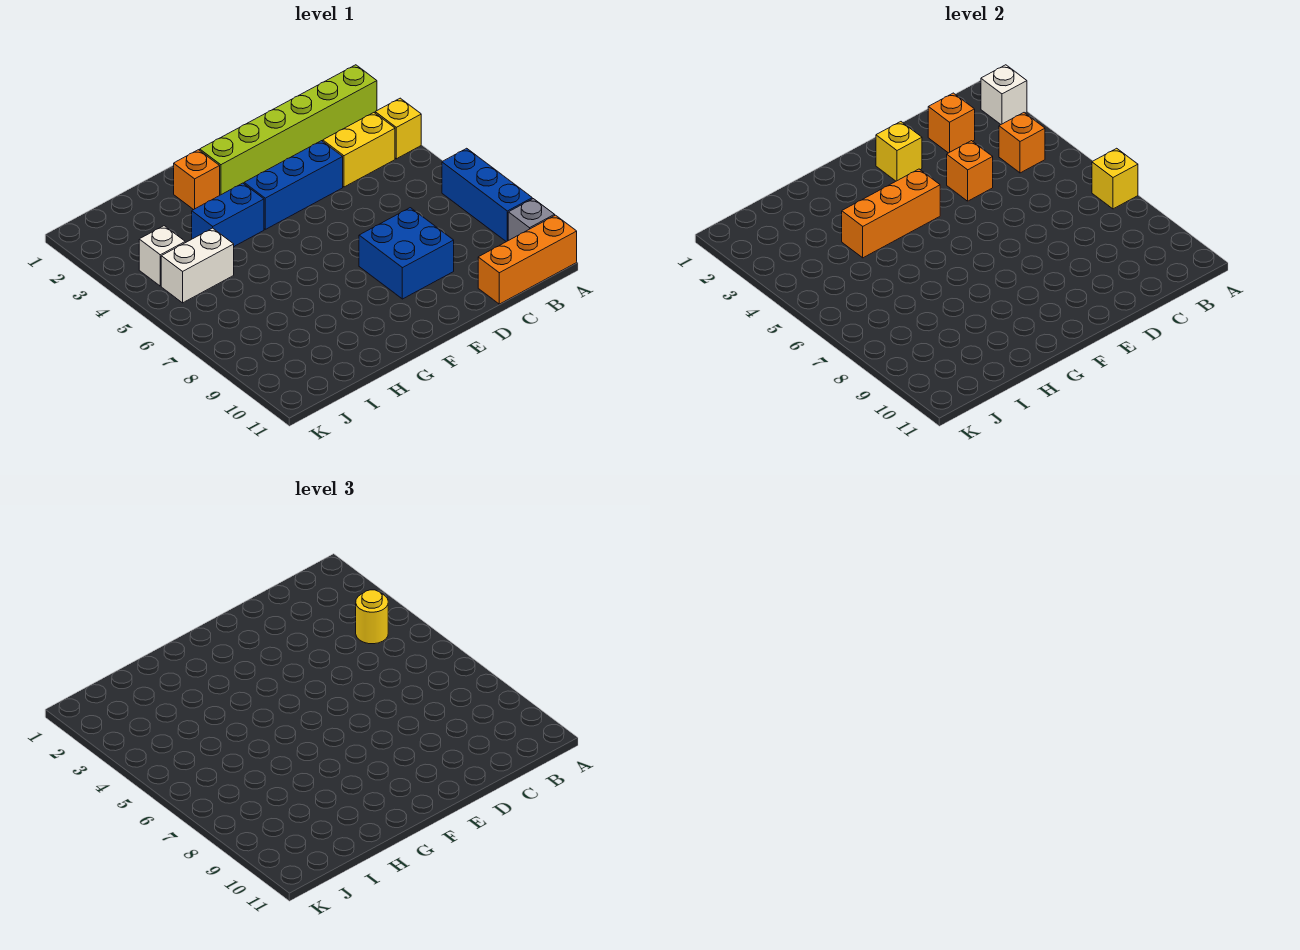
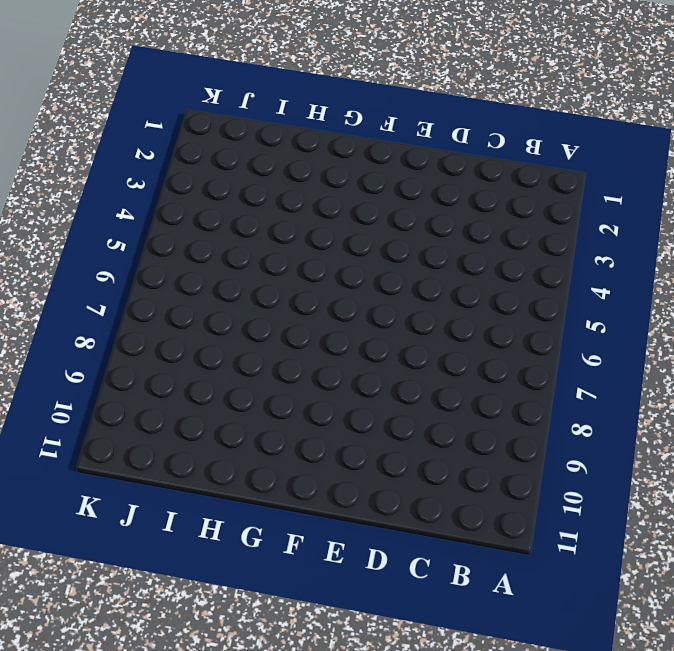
none -> lime brick A2:F2 level 1
none -> yellow brick A4 level 1
none -> blue brick A7:A9 level 1

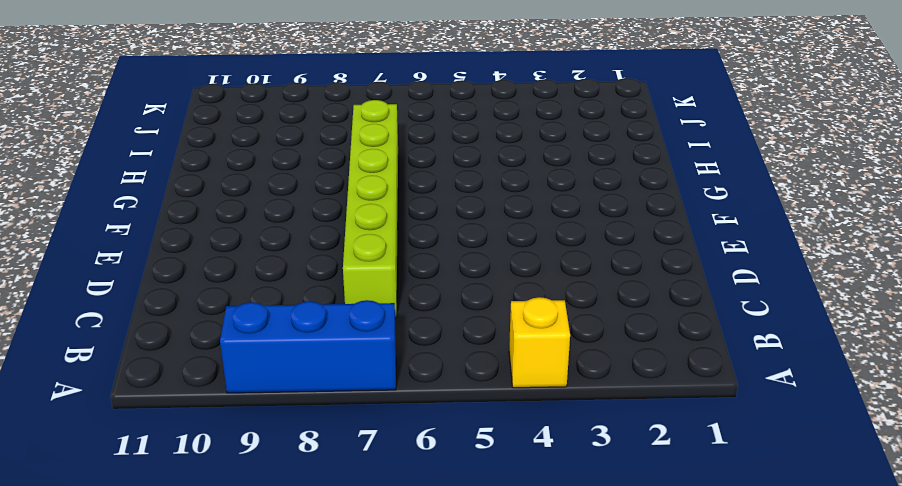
lime brick C7:H7 level 1 -> lime brick A2:F2 level 1
none -> grey brick A10 level 1
none -> orange brick A11:C11 level 1
none -> yellow brick B4:C4 level 1

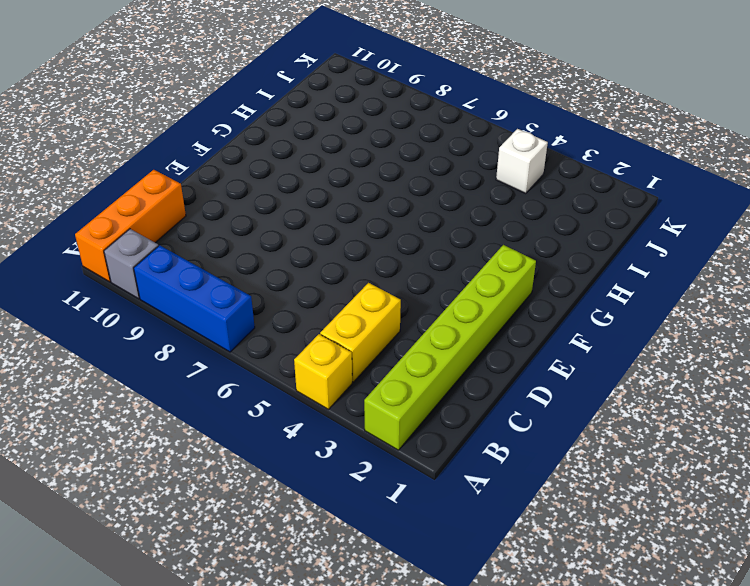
none -> blue brick D4:F4 level 1
none -> blue brick D8:E9 level 1
none -> orange brick G2 level 1

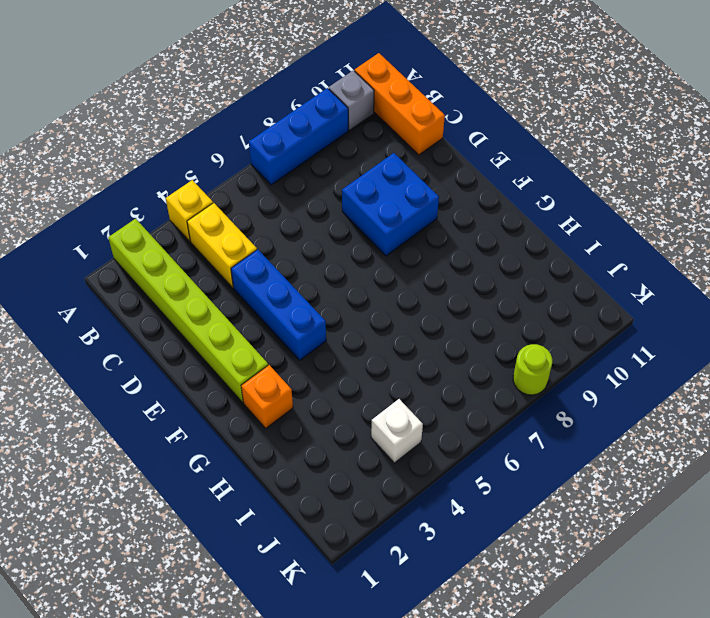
lime round brick K8 level 1 -> none
none -> blue brick G4:H4 level 1
none -> white brick I5:J5 level 1
none -> white brick A2 level 2

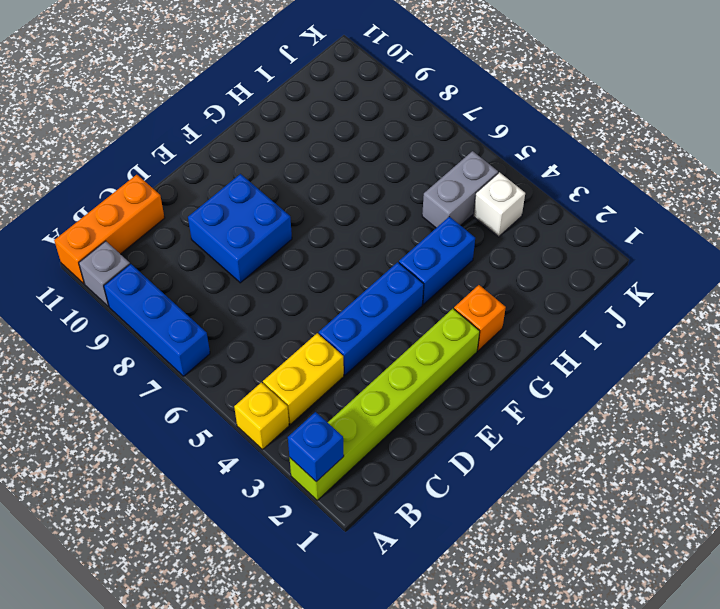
blue brick A2 level 2 -> white brick A2 level 2
grey brick I5:J5 level 1 -> white brick I5:J5 level 1
none -> yellow brick A7 level 2
none -> orange brick B4 level 2
none -> orange brick C2 level 2

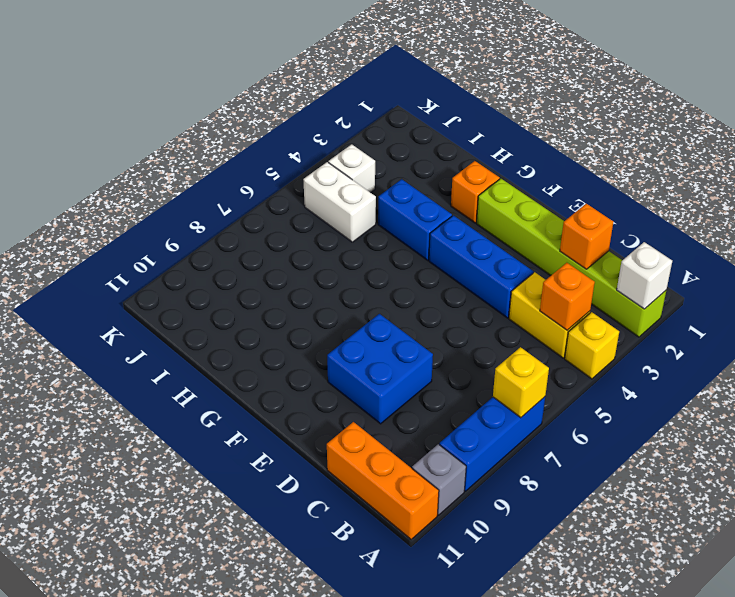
none -> orange brick D4 level 2
none -> yellow brick E2 level 2
none -> orange brick F4:H4 level 2

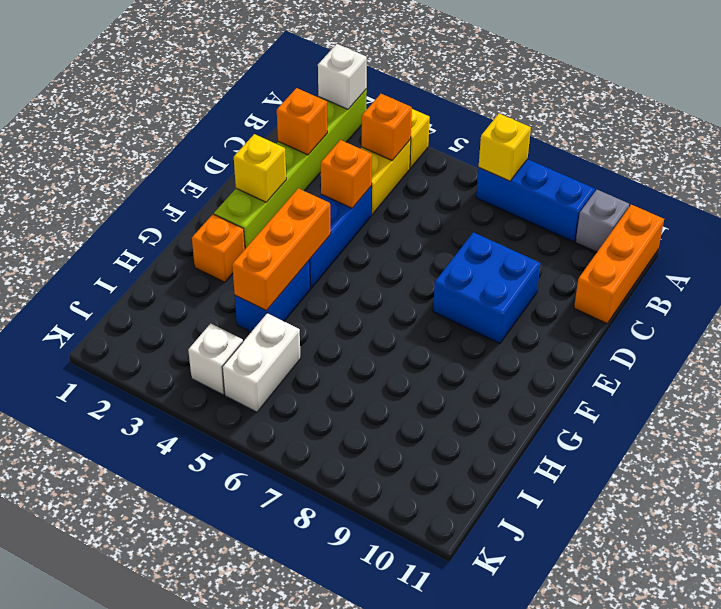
none -> yellow round brick B4 level 3

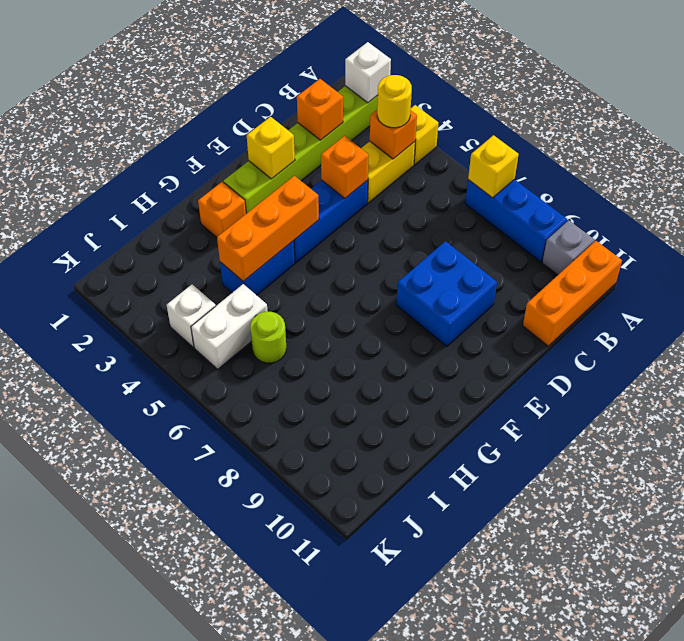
lime round brick I6 level 1 -> none

